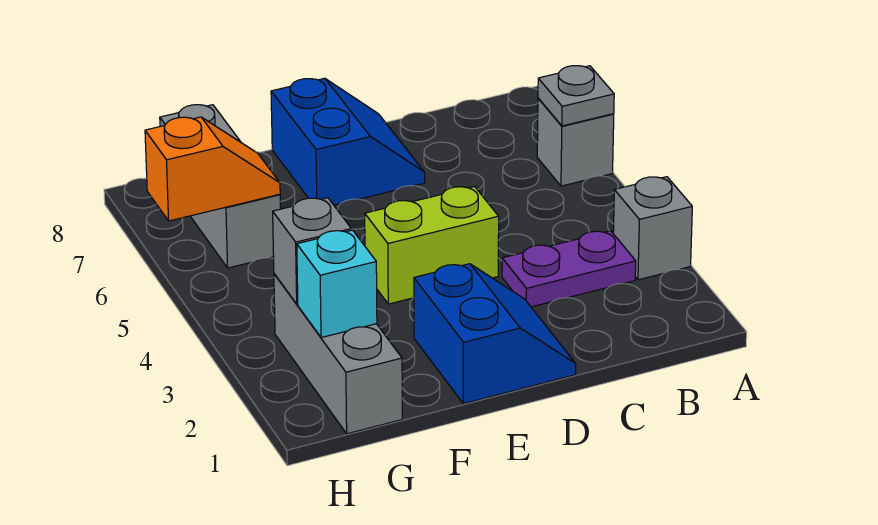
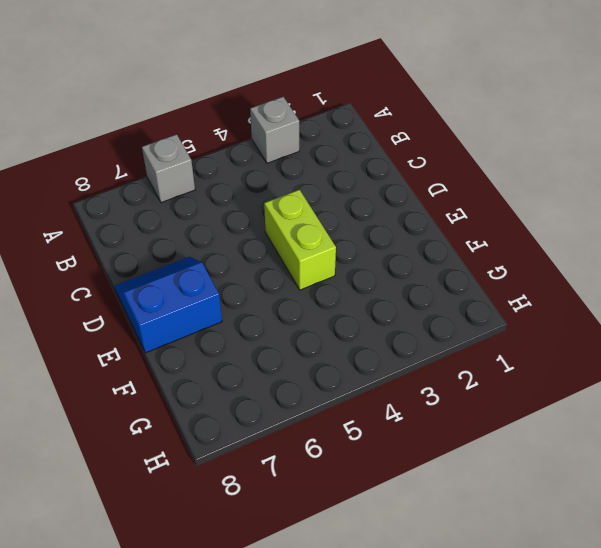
none -> purple plate B3:C3 level 1
none -> blue slope D1:E2 level 1 top E
none -> grey brick G1:G3 level 1

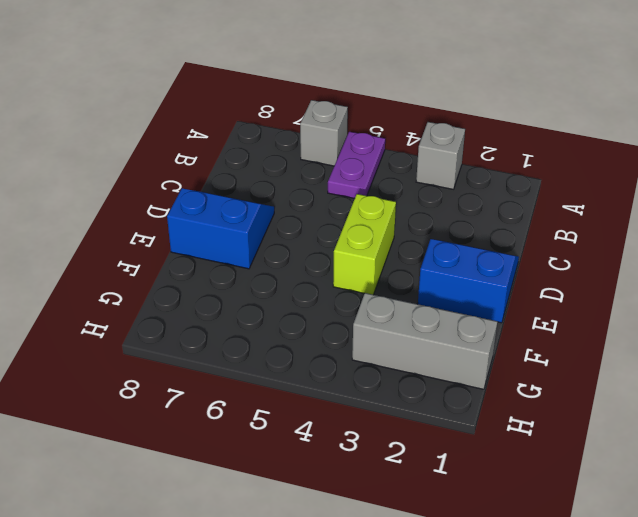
purple plate A5:B5 level 1 -> purple plate B3:C3 level 1
none -> grey brick G6:G8 level 1
none -> grey plate A6 level 2
none -> cyan brick G2 level 2

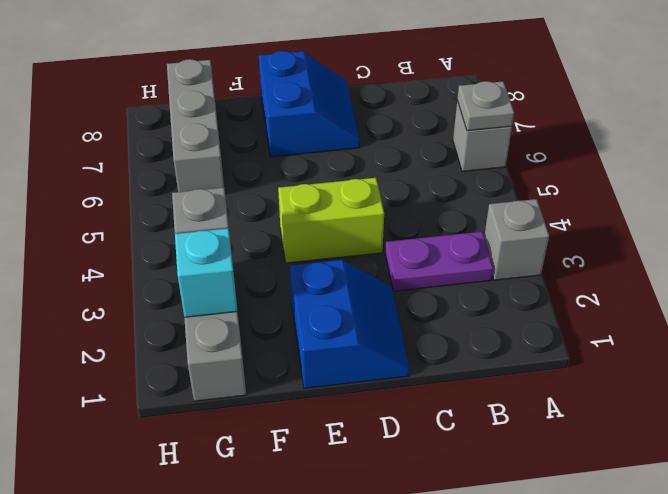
none -> orange slope G6:H6 level 2 top H

